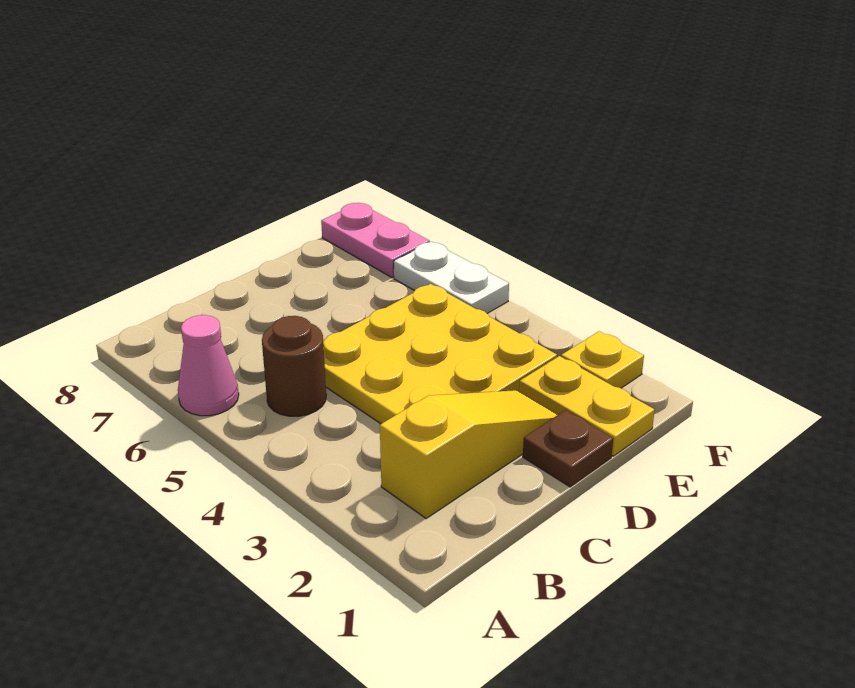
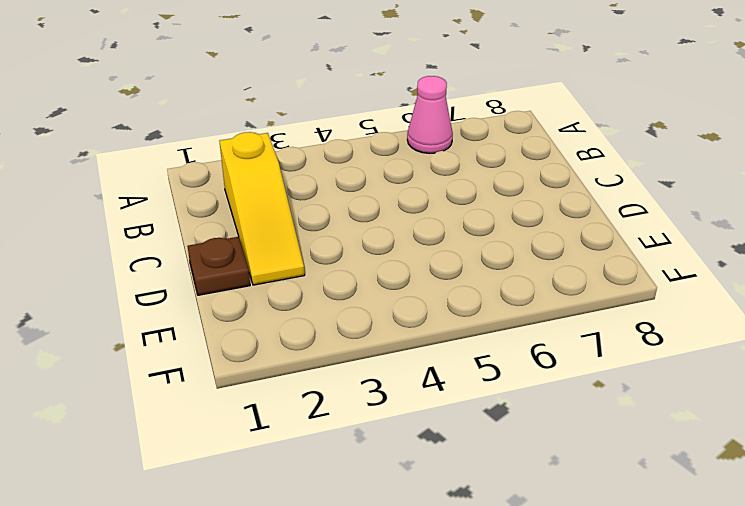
none -> brown round brick B5 level 1
none -> yellow plate C3:E5 level 1

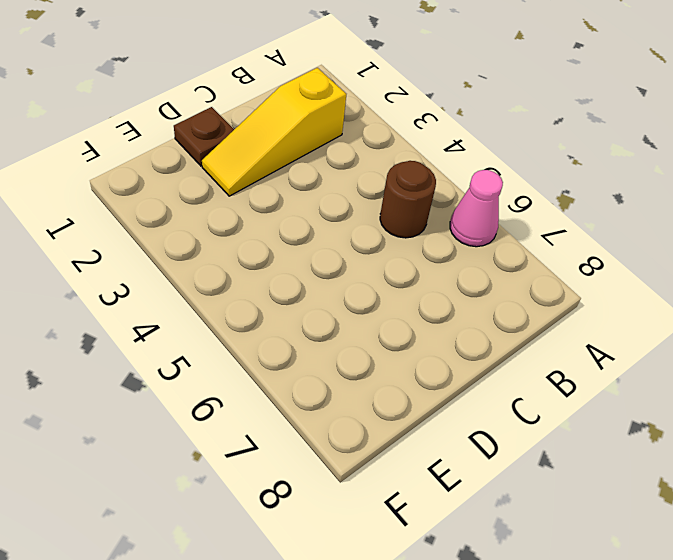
none -> yellow plate C3:E5 level 1
none -> yellow plate E1:E2 level 1

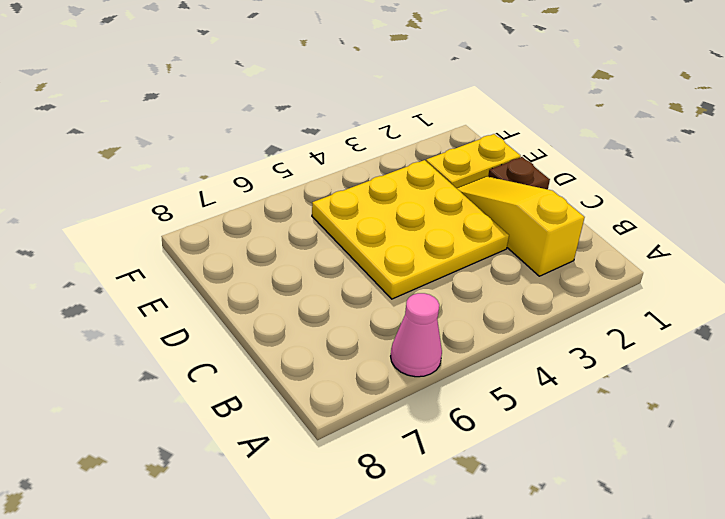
none -> brown round brick B5 level 1
none -> yellow plate F2 level 1

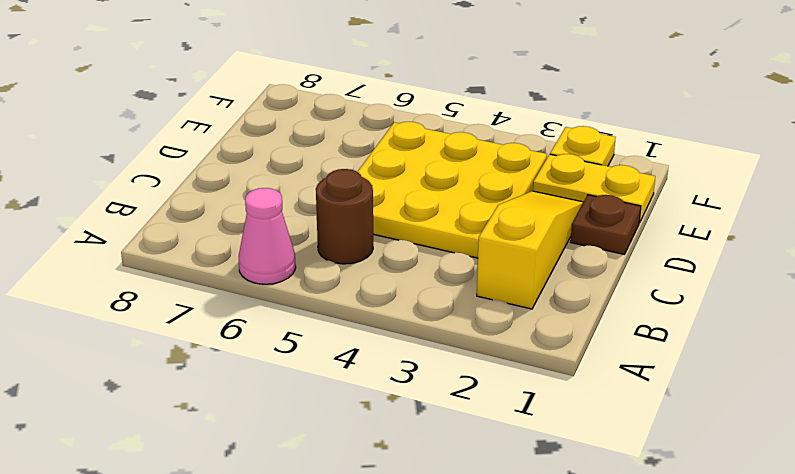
none -> white plate F5:F6 level 1
none -> pink plate F7:F8 level 1

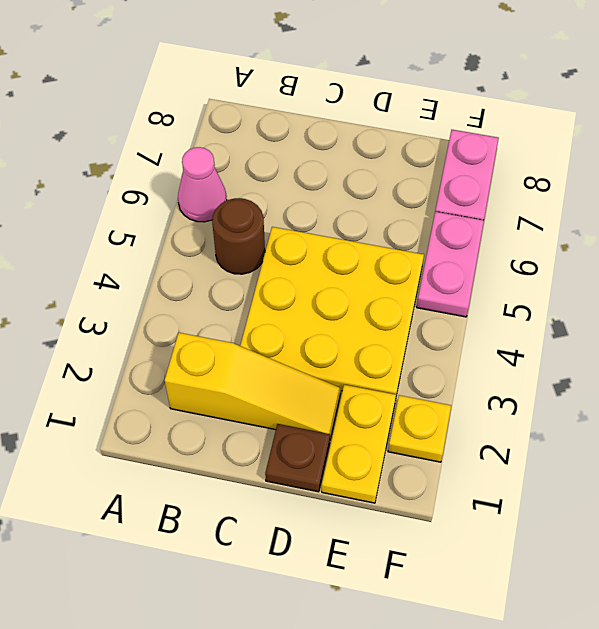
pink plate F5:F6 level 1 -> white plate F5:F6 level 1

